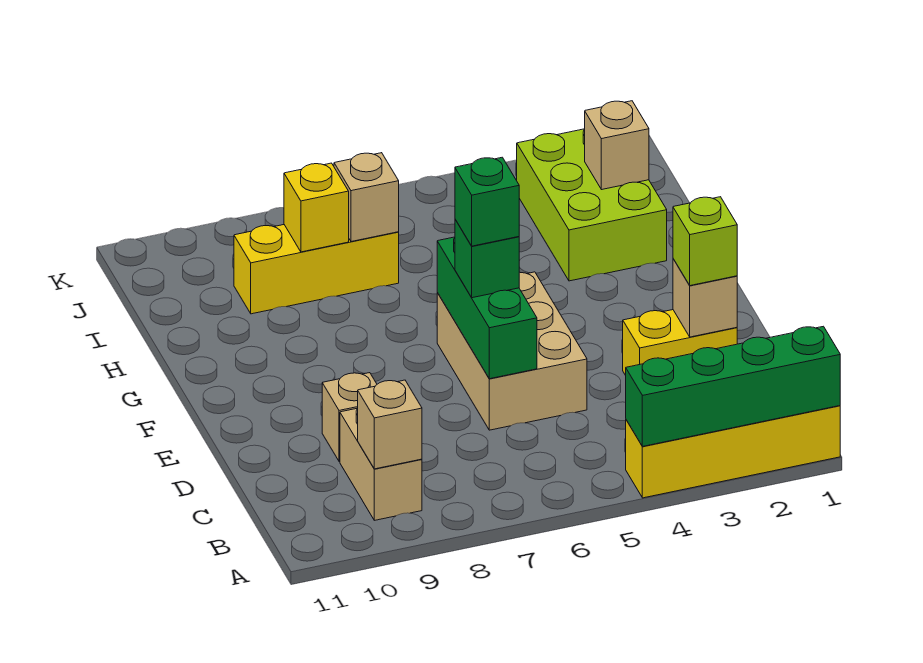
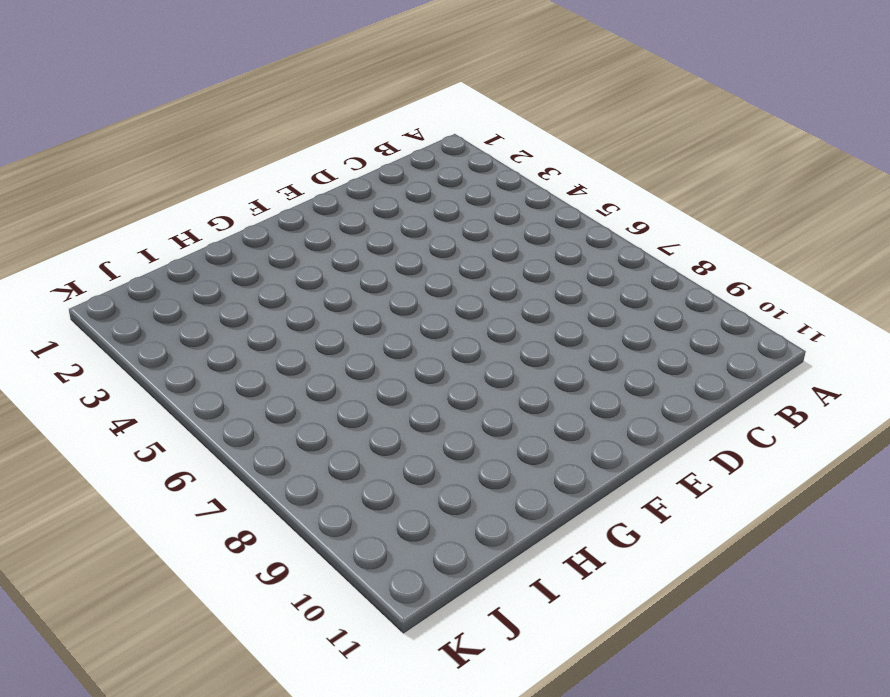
none -> yellow brick A1:A4 level 1
none -> tan brick B9:C9 level 1
none -> yellow brick D2:D3 level 1

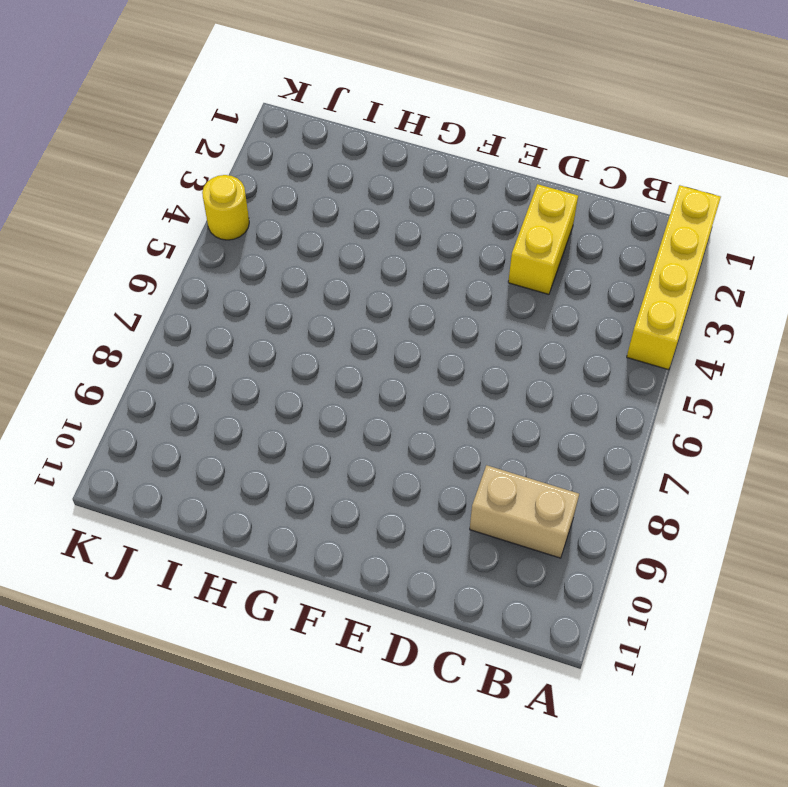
yellow round brick K4 level 1 -> none
none -> tan brick D5:F6 level 1
none -> tan brick D9 level 1
none -> lime brick H2:J3 level 1

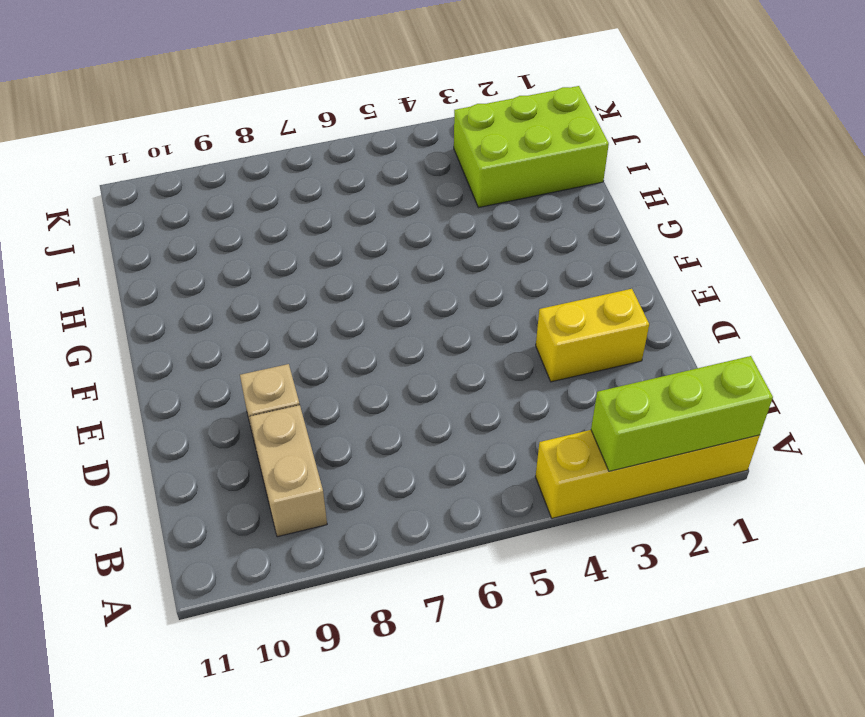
lime brick A1:A3 level 2 -> green brick A1:A4 level 2
lime brick I1:J3 level 1 -> lime brick H2:J3 level 1
none -> tan brick D5:F6 level 1
none -> yellow brick I7:I9 level 1
none -> tan brick B9 level 2

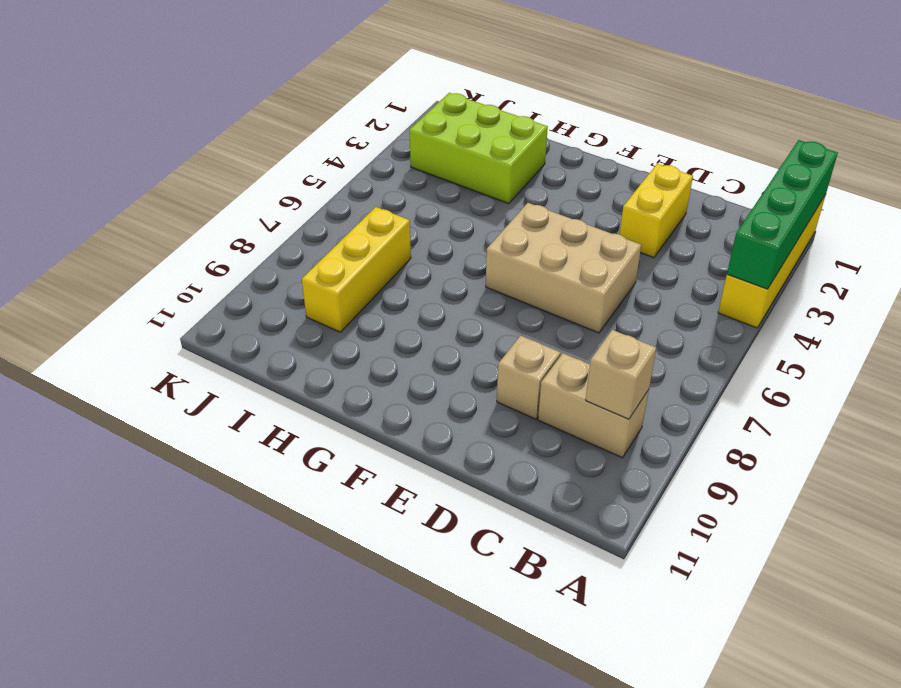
none -> tan brick D2 level 2
none -> green brick D6:F6 level 2
none -> tan brick I2 level 2

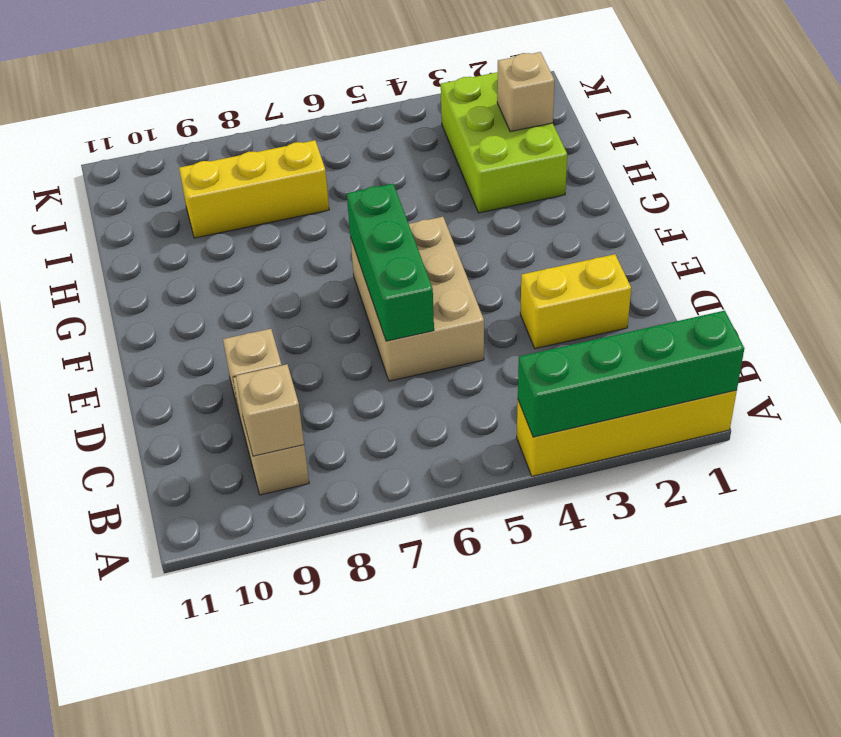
none -> tan brick D2 level 2
none -> tan brick I7 level 2
none -> yellow brick I8 level 2

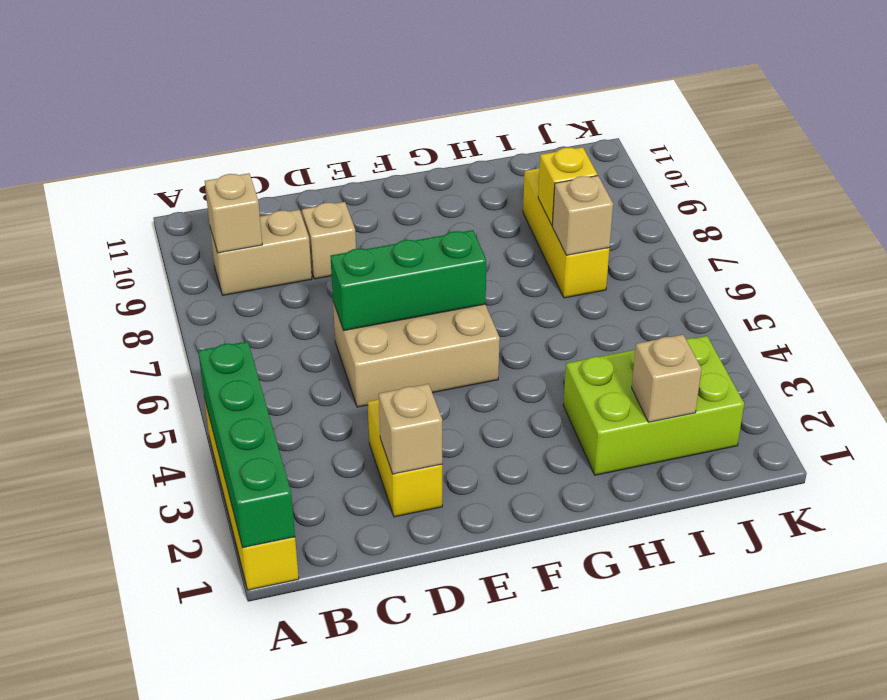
none -> lime brick D2 level 3
none -> green brick E6 level 3
none -> green brick E6 level 4

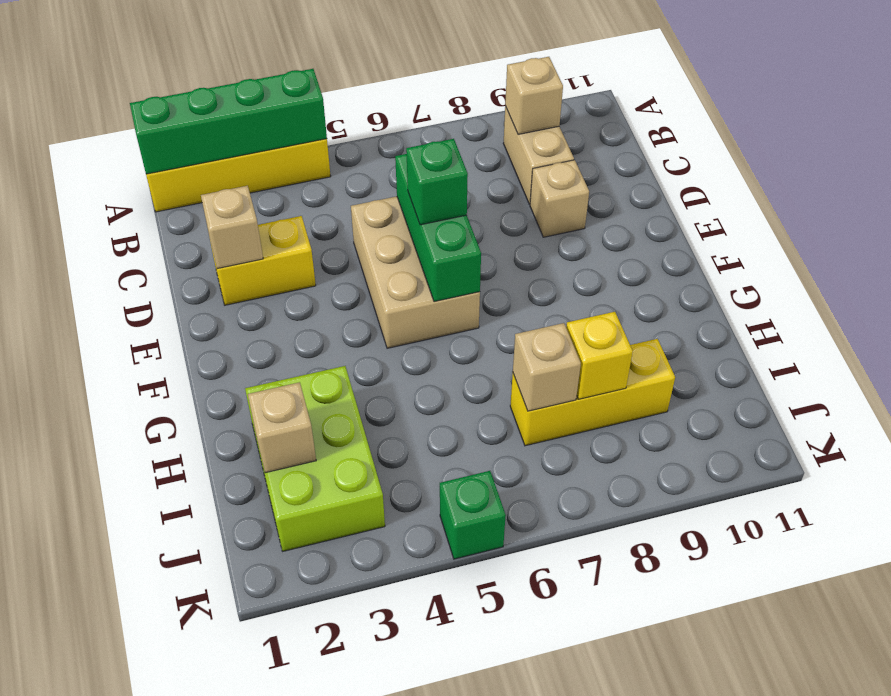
green brick K5 level 1 -> green brick E6 level 4
none -> lime brick D2 level 3

